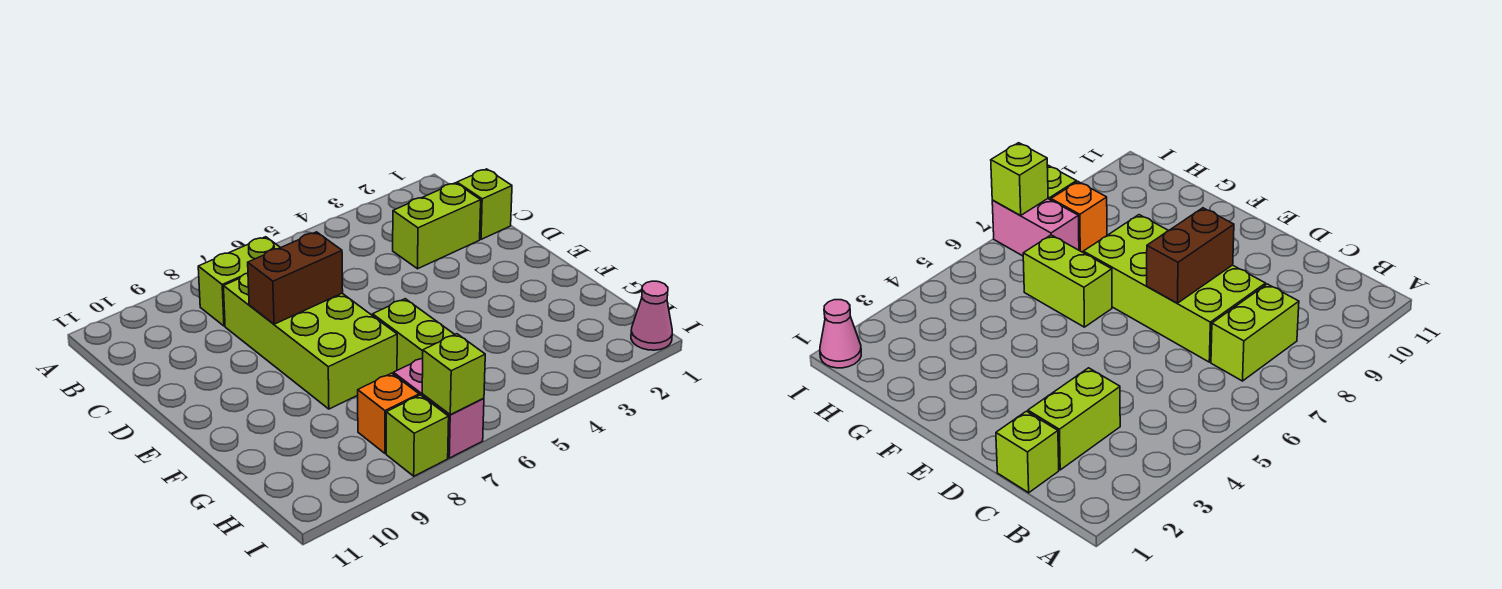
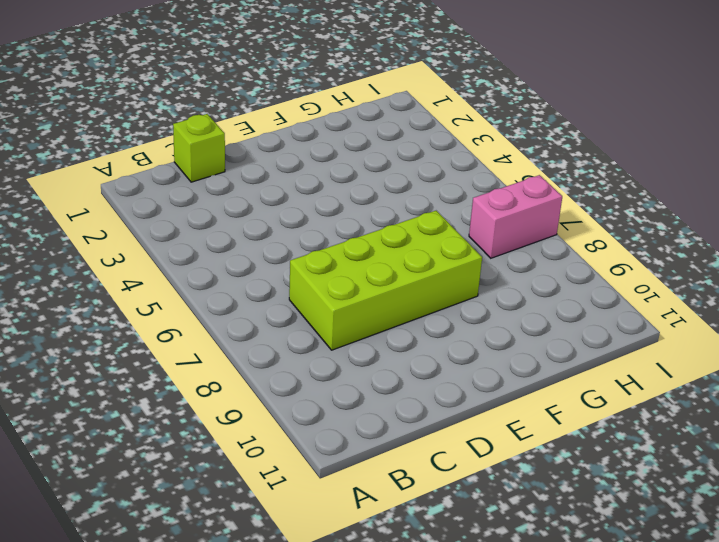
none -> lime brick B7:B8 level 1
none -> lime brick C2:C3 level 1

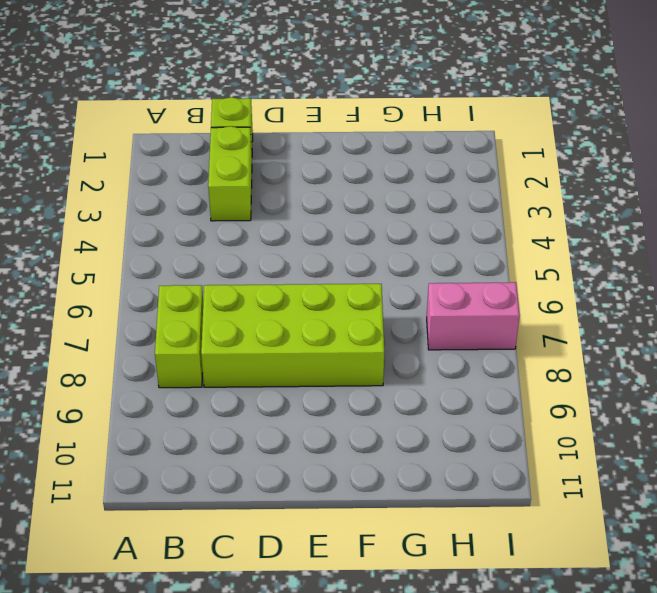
none -> lime brick F6:G6 level 1
none -> orange brick H8 level 1

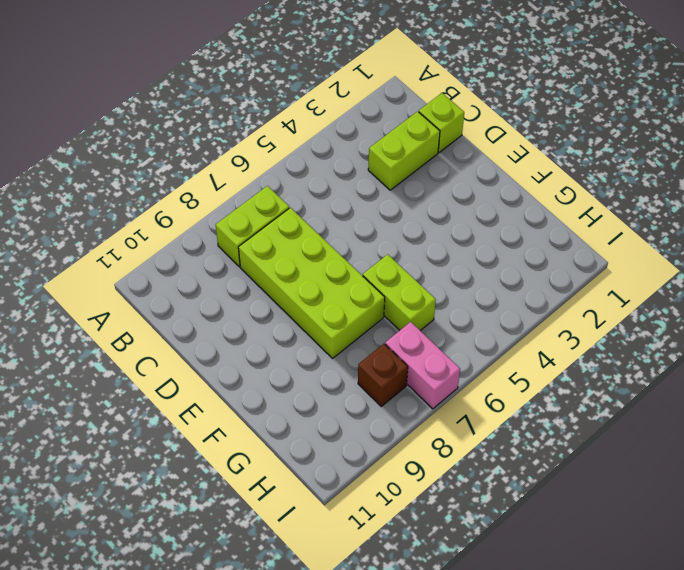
brown brick H8 level 1 -> orange brick H8 level 1
none -> pink cone I1 level 1
none -> lime brick I8 level 1

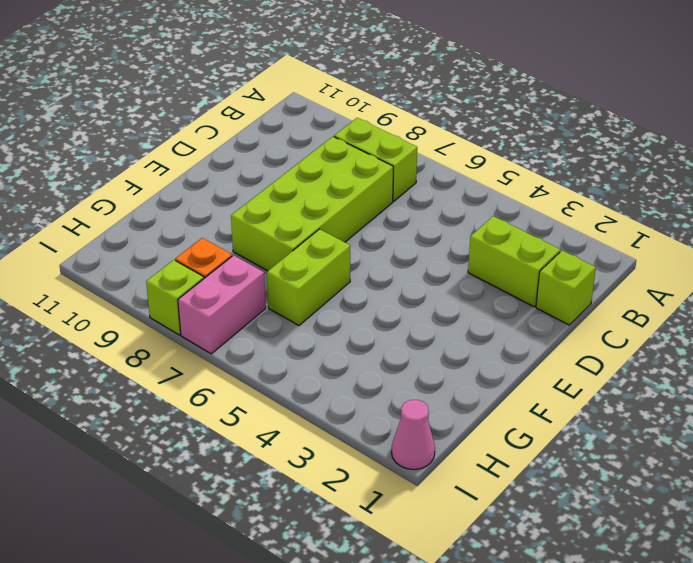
none -> brown brick D7:D8 level 2
none -> lime brick I7 level 2

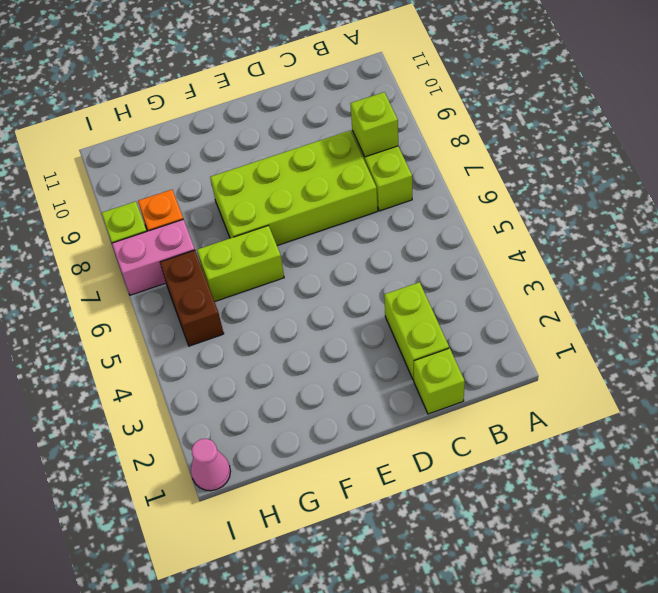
lime brick B8 level 2 -> lime brick I7 level 2
brown brick H5:H6 level 1 -> brown brick D7:D8 level 2

